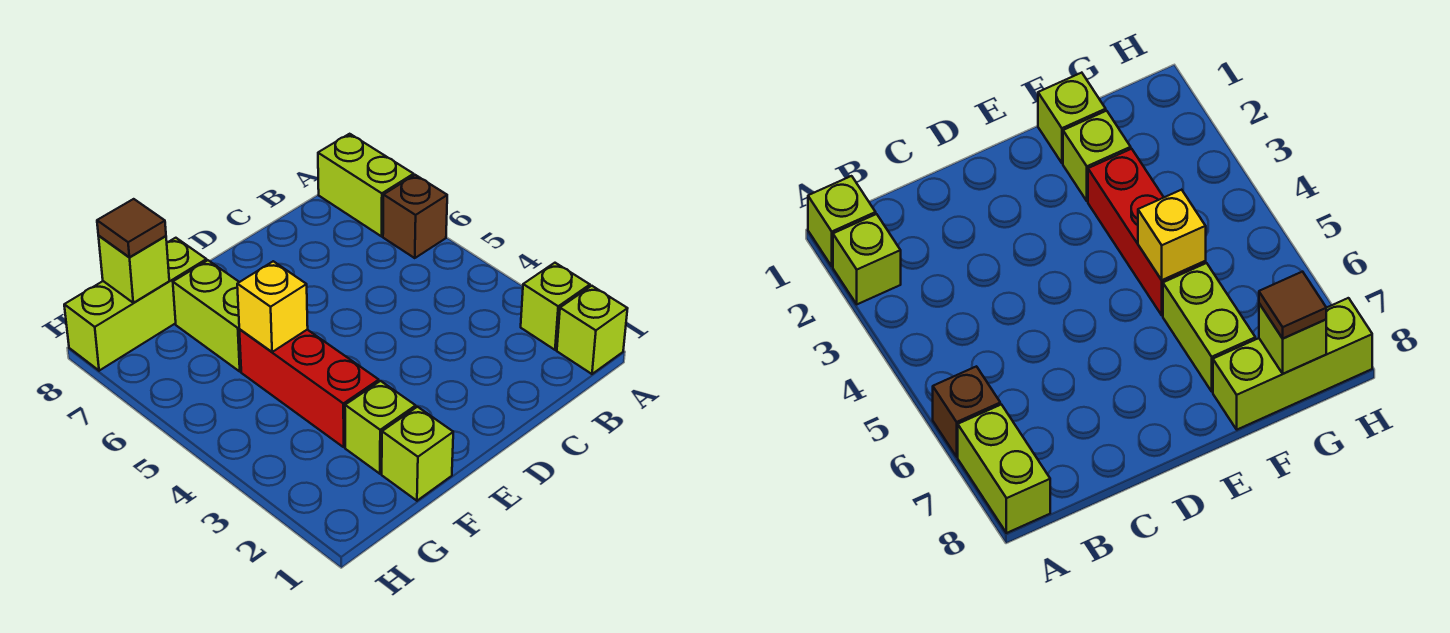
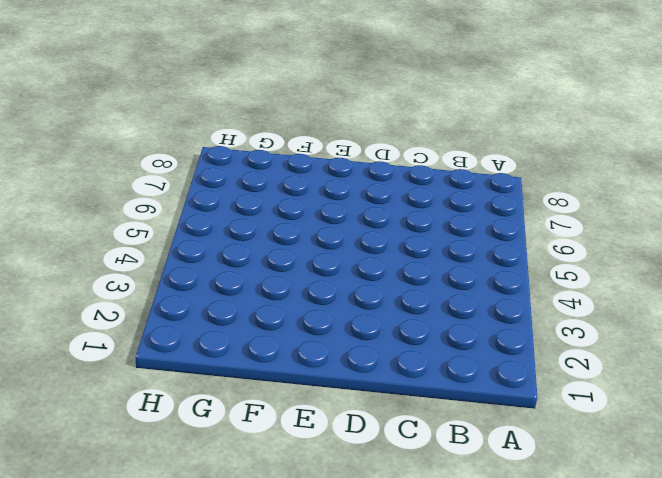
none -> lime brick A1 level 1
none -> lime brick A2 level 1
none -> brown brick A6 level 1

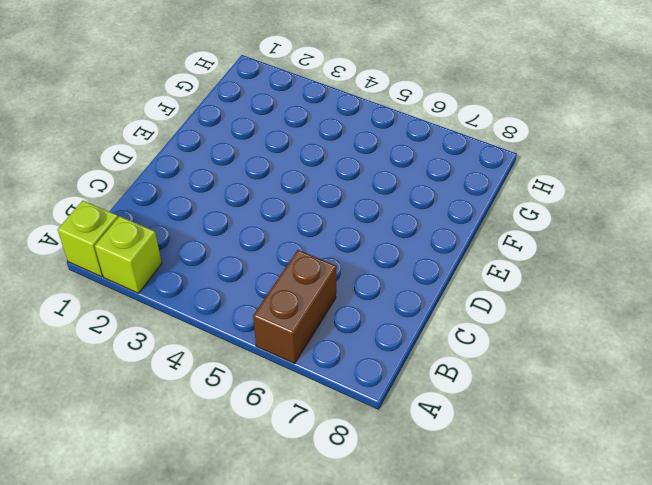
brown brick A6:B6 level 1 -> brown brick A6 level 1
none -> lime brick A7:A8 level 1
none -> lime brick F1 level 1
none -> lime brick F2 level 1

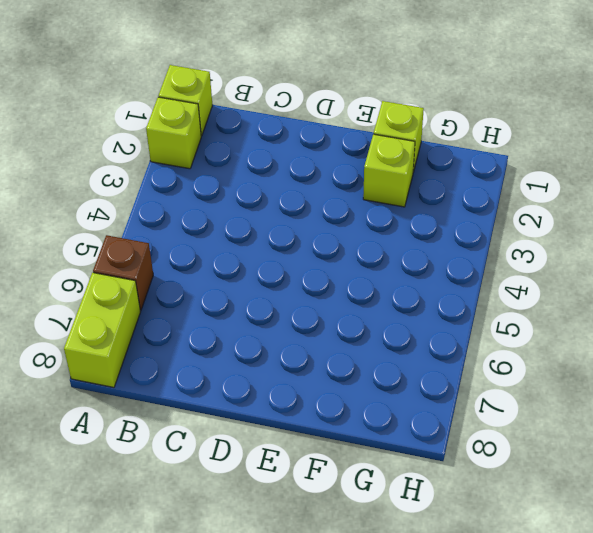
none -> red brick F3:F5 level 1
none -> lime brick F6:F7 level 1
none -> lime brick F8:H8 level 1

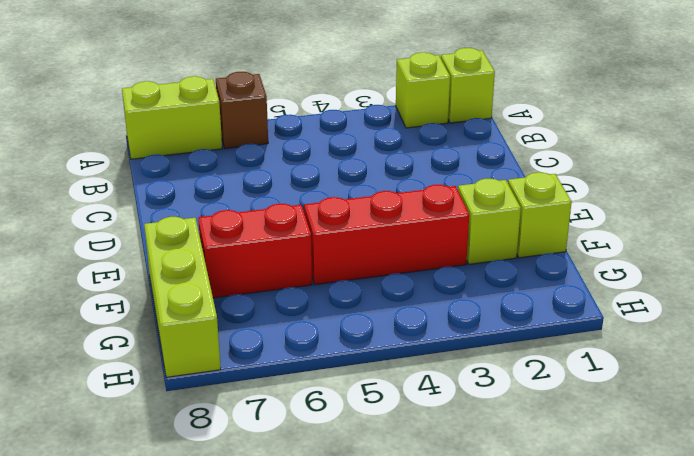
red brick F6:F7 level 1 -> lime brick F6:F7 level 1
none -> yellow brick F5 level 2
none -> lime brick G8 level 2
none -> brown tile G8 level 3

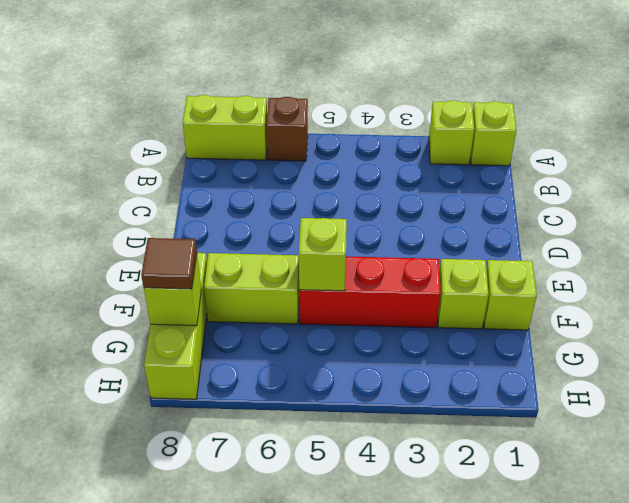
lime brick F5 level 2 -> yellow brick F5 level 2

